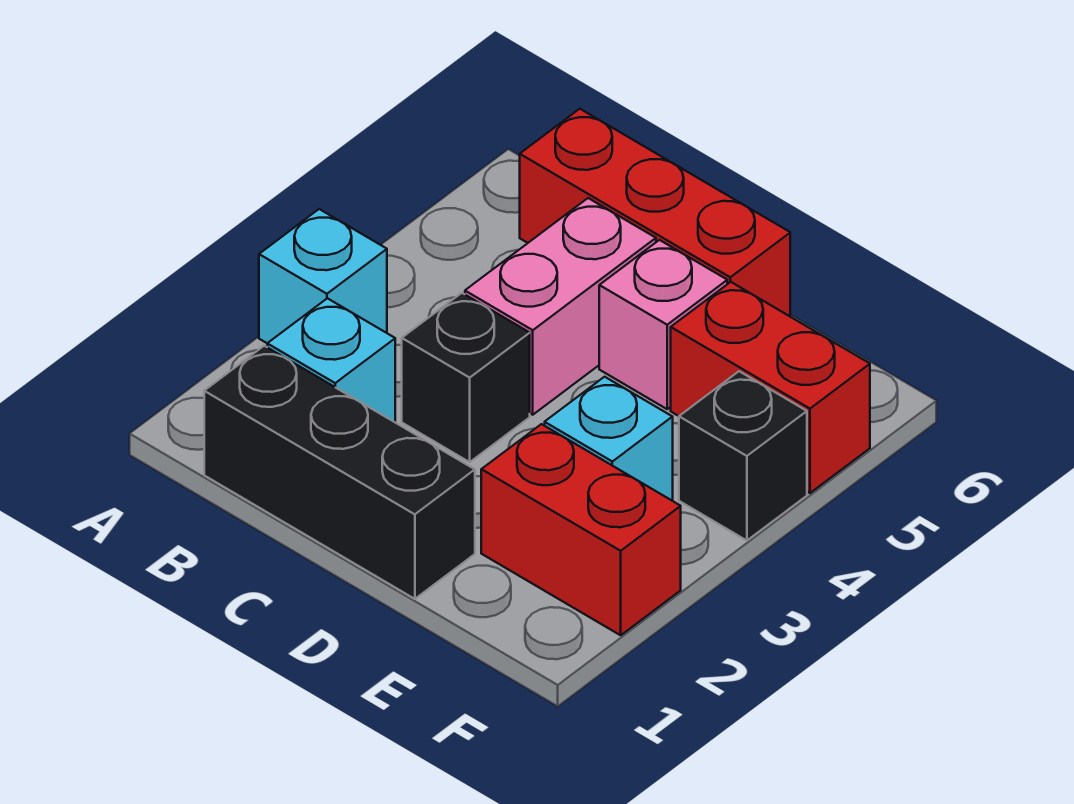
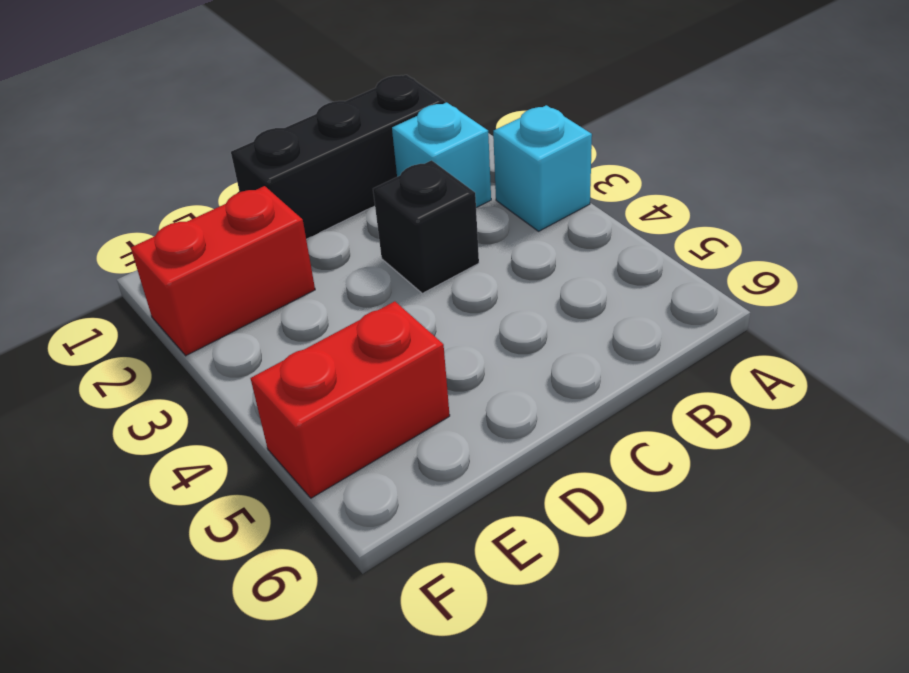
none -> red brick B6:D6 level 1
none -> pink brick C4:C5 level 1

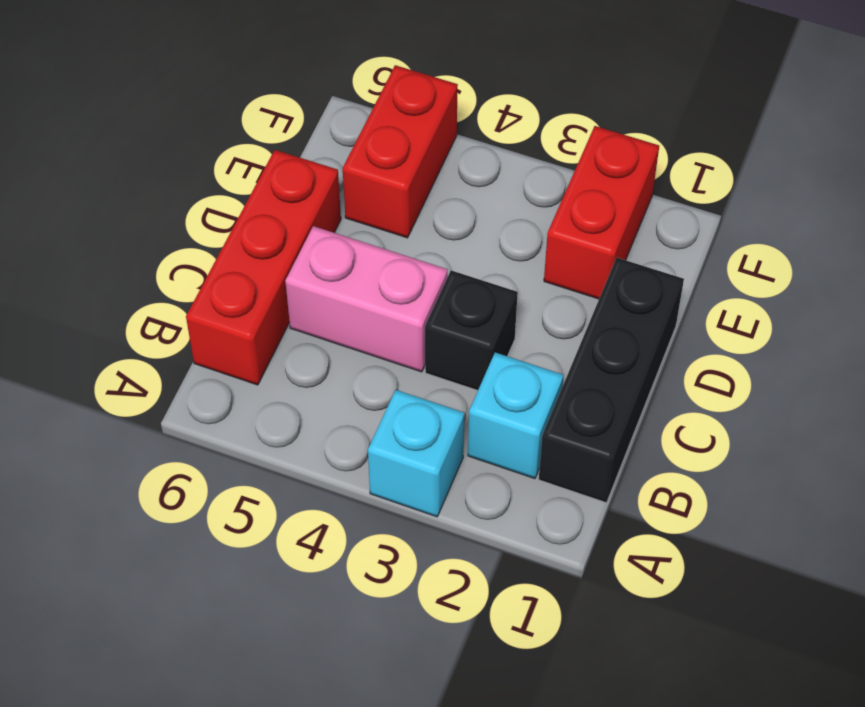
none -> pink brick D5 level 1
none -> cyan brick E3 level 1

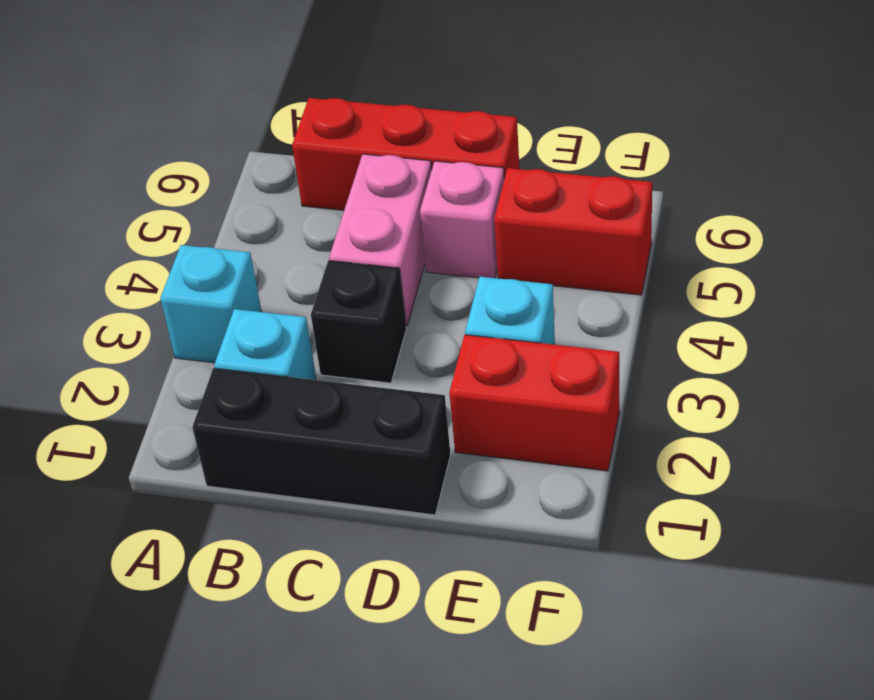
none -> black brick F4 level 1

